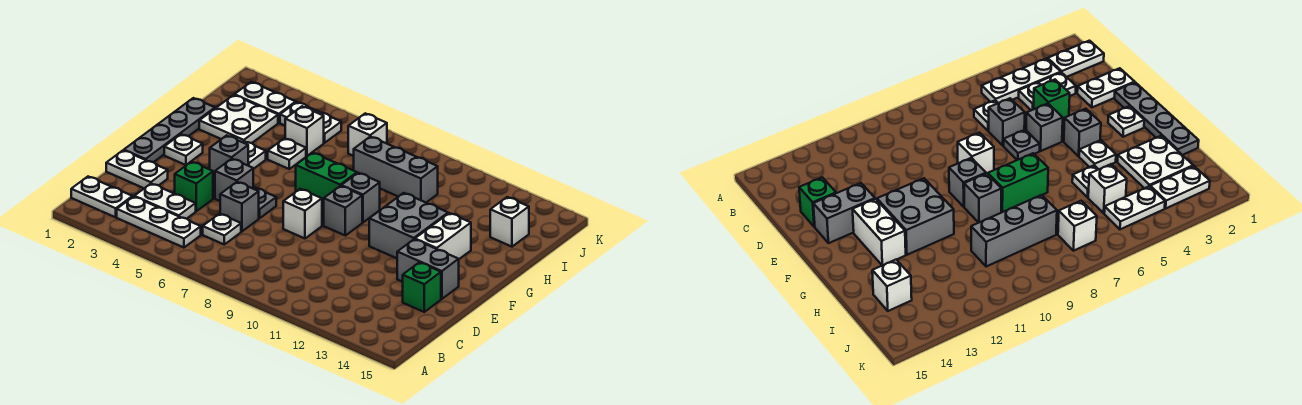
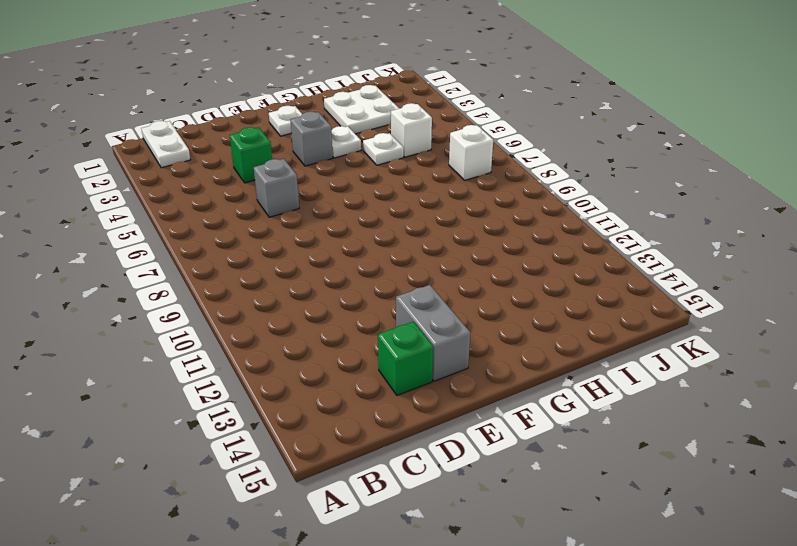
none -> white plate B3:B5 level 1
none -> white plate C3:C4 level 1
none -> white plate C6 level 1

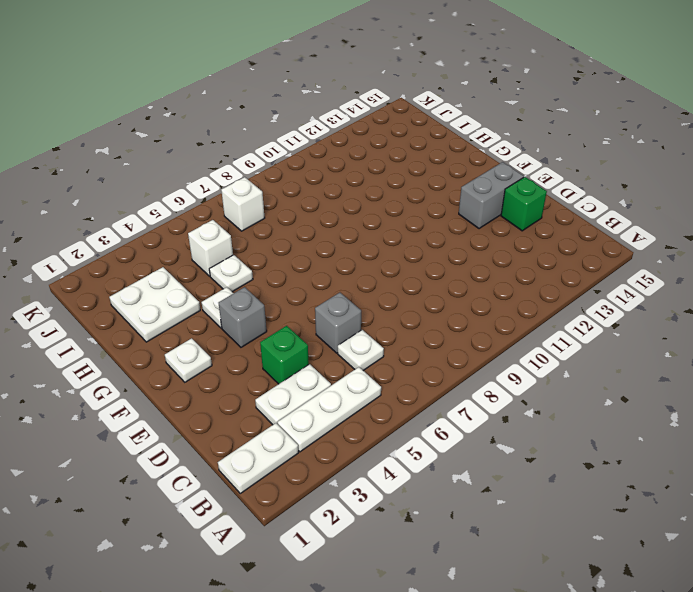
none -> white plate D1:D2 level 1
none -> grey plate E1:H1 level 1
none -> grey brick E5 level 1

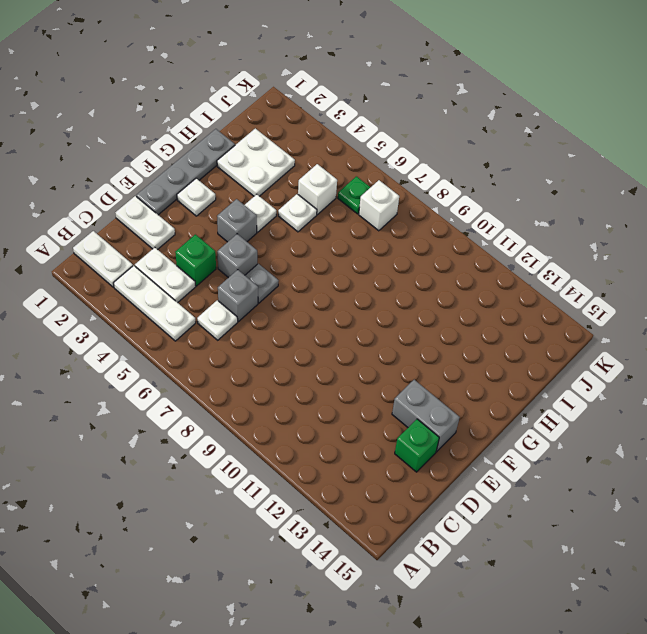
green plate J6 level 1 -> none
none -> white brick E8 level 1
none -> grey brick F9 level 1
none -> grey brick F11:G12 level 1

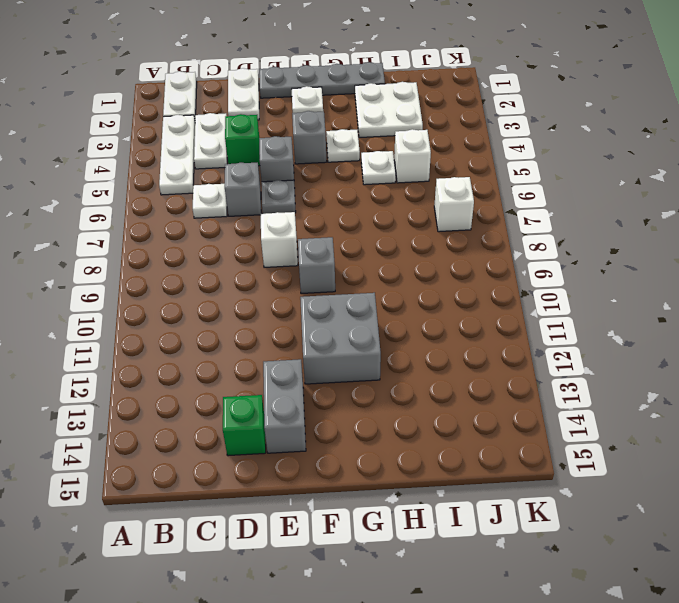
none -> white brick F13:G13 level 1
none -> green brick G7:G8 level 1
none -> grey brick G9 level 1

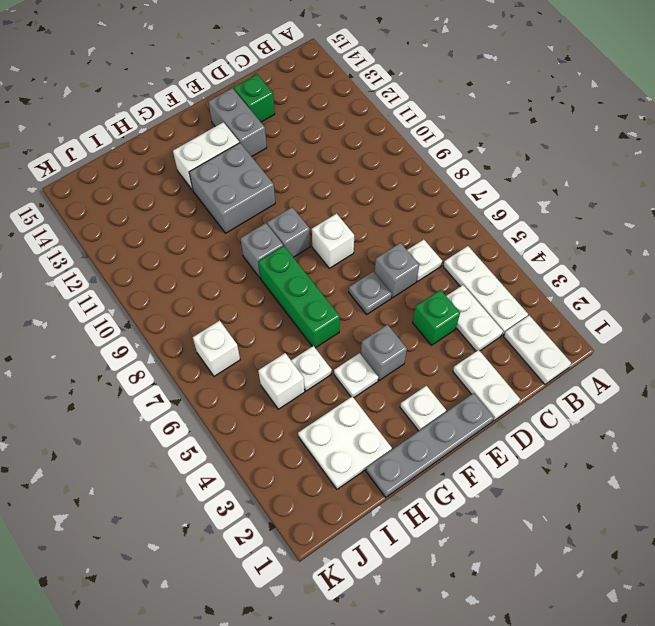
green brick G6:G8 level 1 -> green brick G7:G8 level 1
none -> grey brick E5 level 1
none -> grey brick I8:I10 level 1
none -> white brick I14 level 1

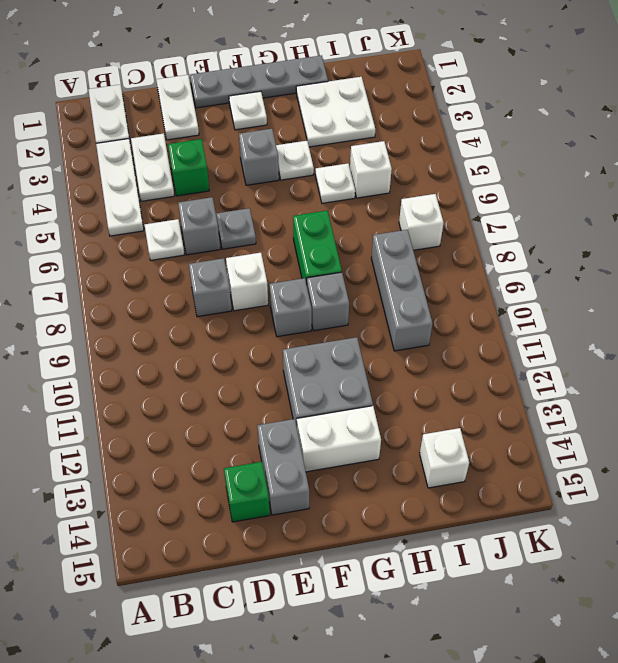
grey brick D8 level 1 -> grey brick E5 level 1
none -> white plate J2:J3 level 1
none -> white plate J4:J5 level 1

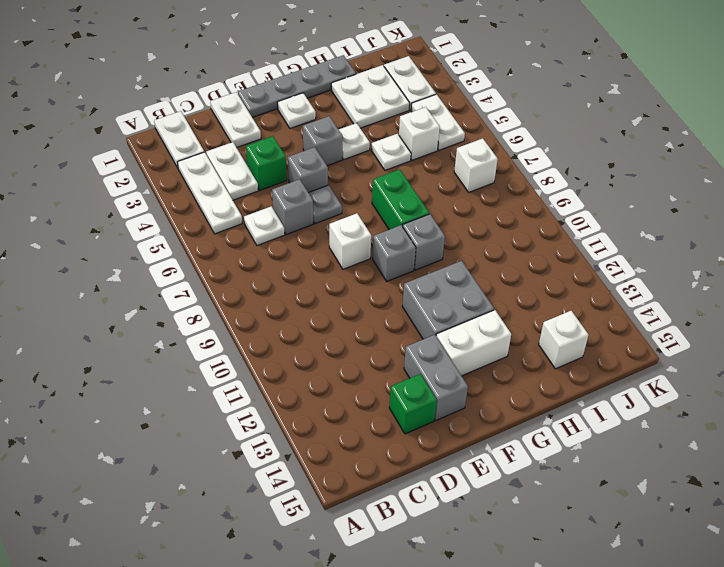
none -> grey brick I8:I10 level 1

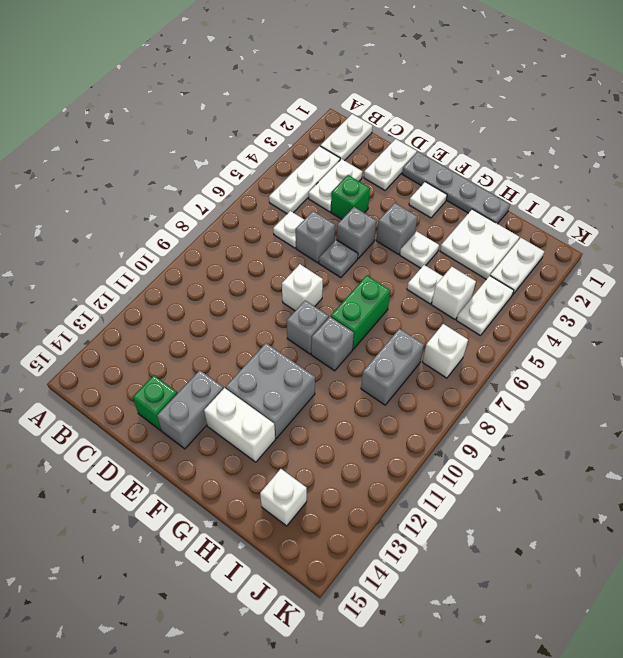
grey brick I8:I9 level 1 -> grey brick I8:I10 level 1

